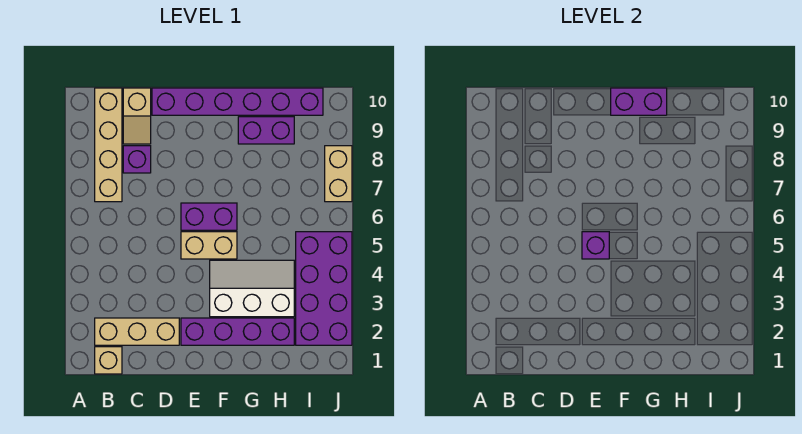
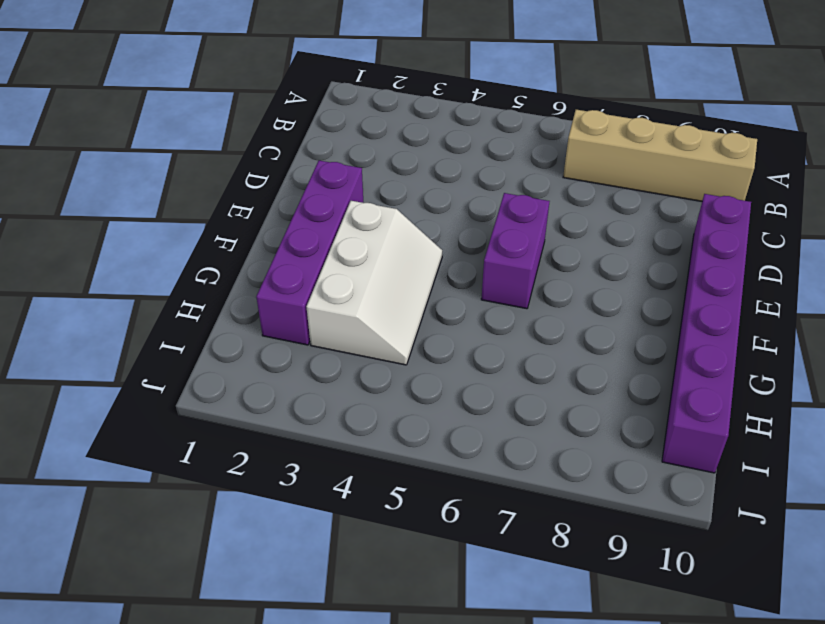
none -> tan brick B1 level 1
none -> tan brick B2:D2 level 1
none -> purple brick C8 level 1

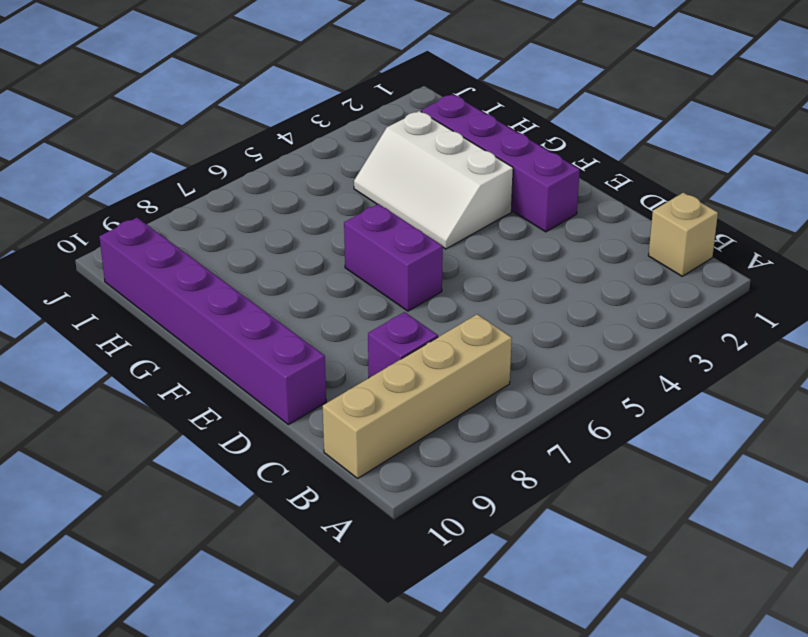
none -> tan brick B2:D2 level 1
none -> tan slope C9:C10 level 1 top 10
none -> tan brick E5:F5 level 1

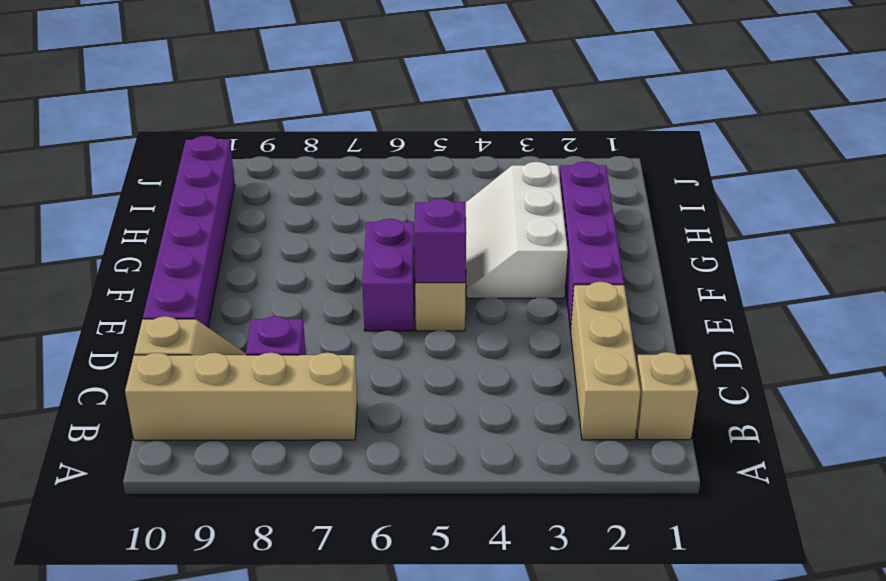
none -> purple brick G9:H9 level 1
none -> purple brick I2:J5 level 1
none -> tan brick J7:J8 level 1

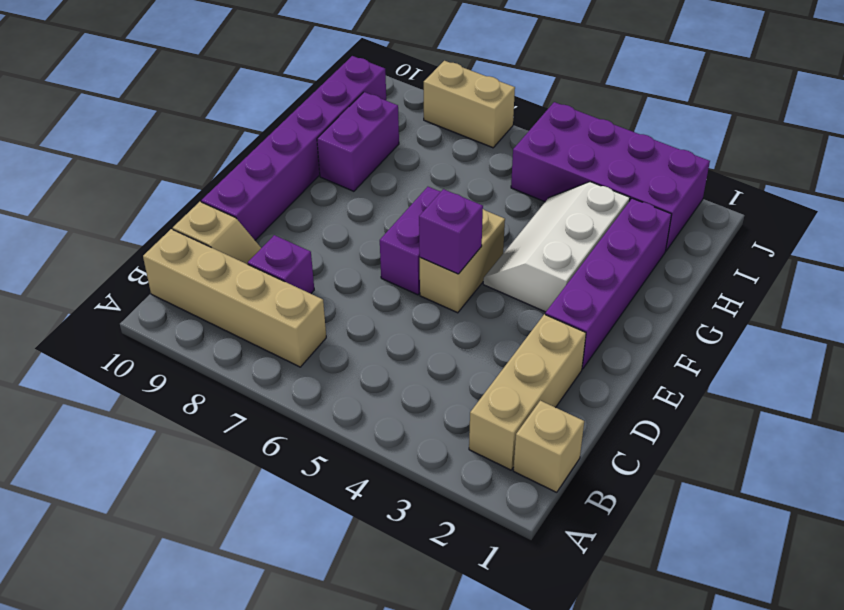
none -> purple brick F10:G10 level 2

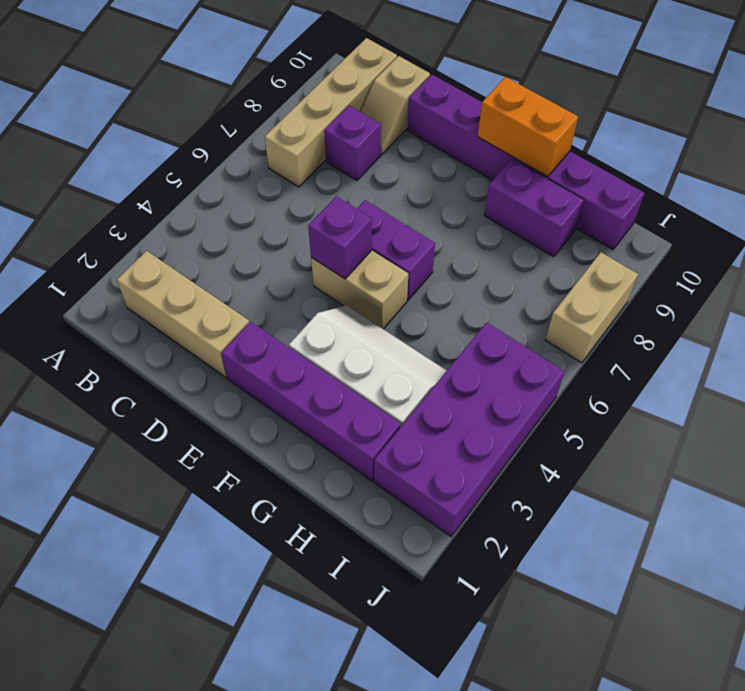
orange brick F10:G10 level 2 -> purple brick F10:G10 level 2
none -> tan brick B1 level 1

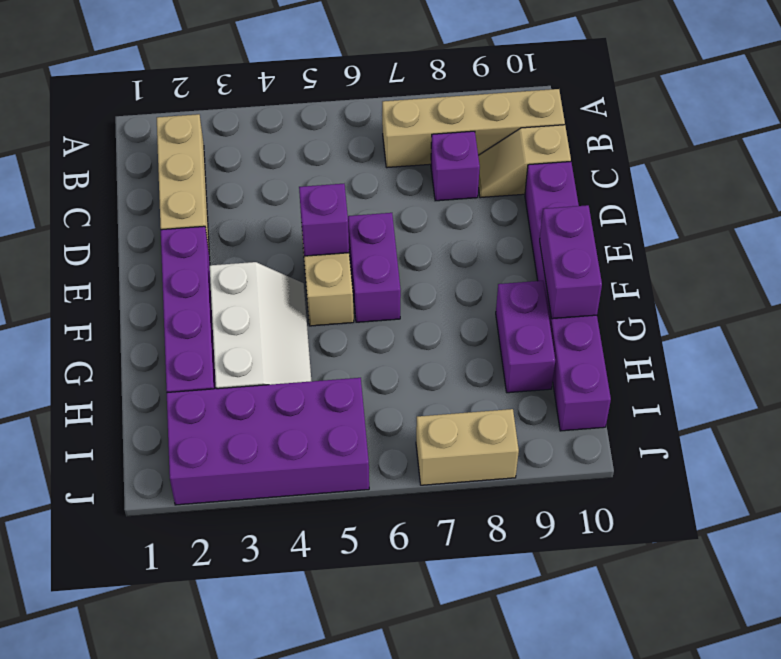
none -> tan brick B1 level 1

